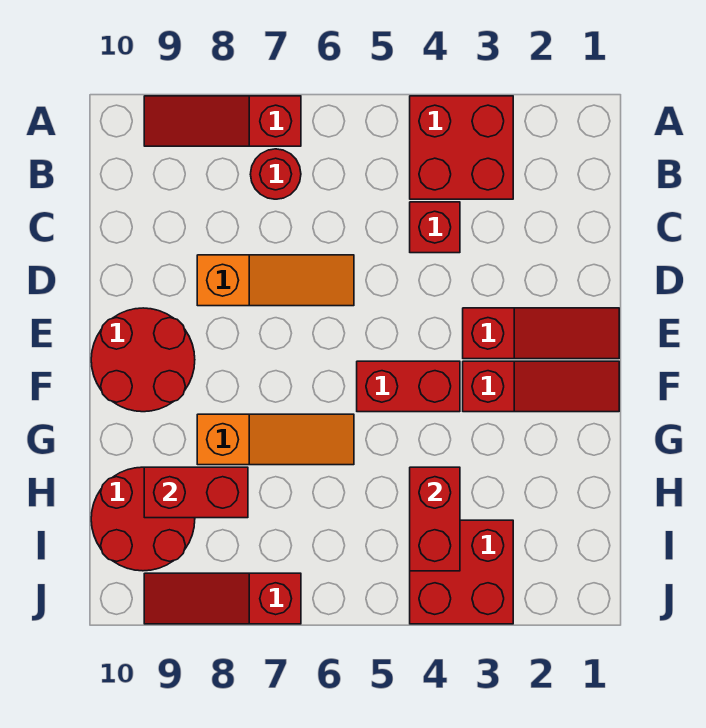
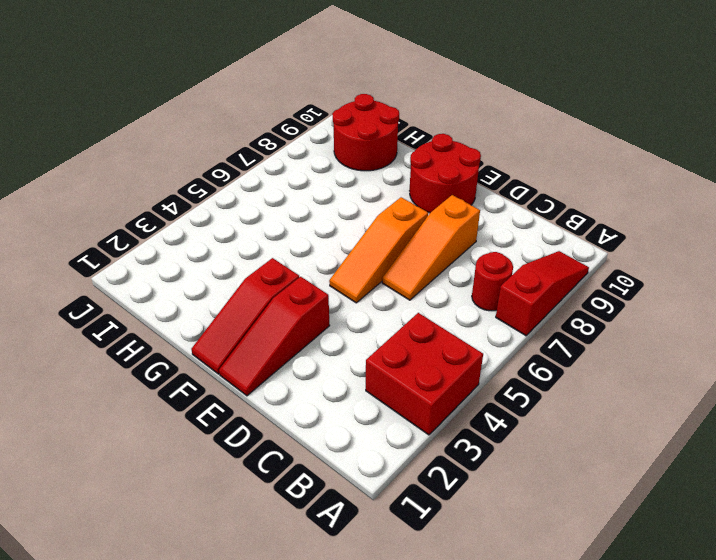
orange slope E5:E7 level 1 top 7 -> orange slope G6:G8 level 1 top 8
none -> red brick C4 level 1
none -> red brick F4:F5 level 1
none -> red brick I3:J4 level 1

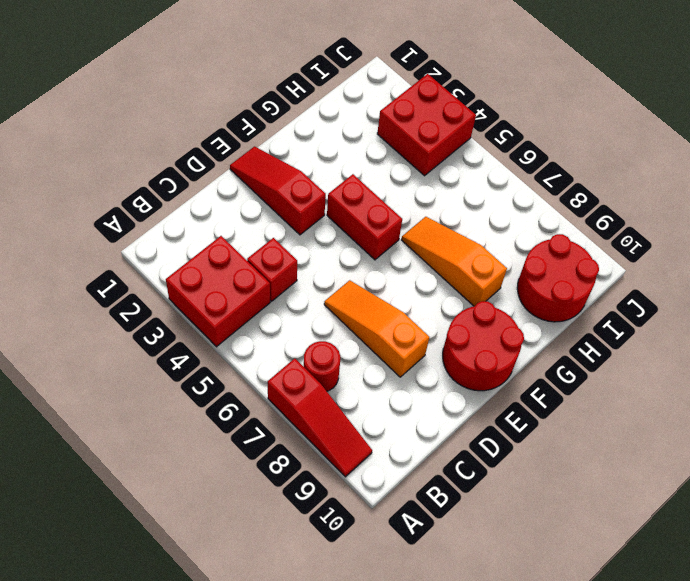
none -> red slope F1:F3 level 1 top 3
none -> red slope J7:J9 level 1 top 7
none -> red brick H4:I4 level 2

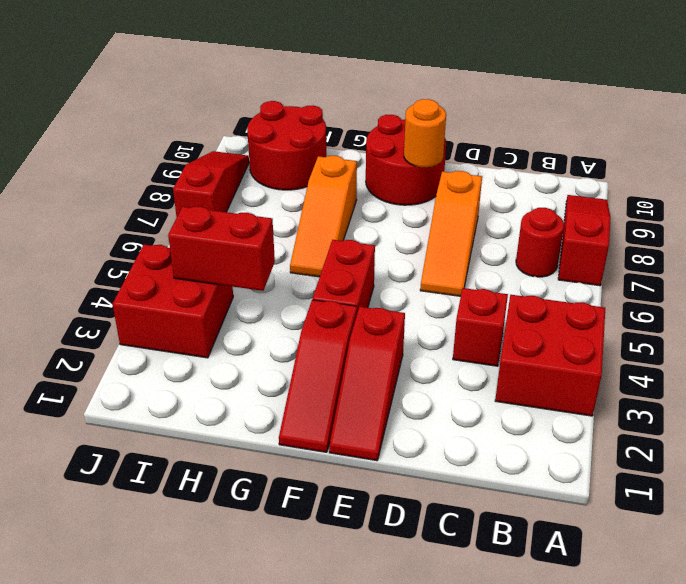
orange round brick E9 level 2 -> none
none -> red brick H8:H9 level 2

